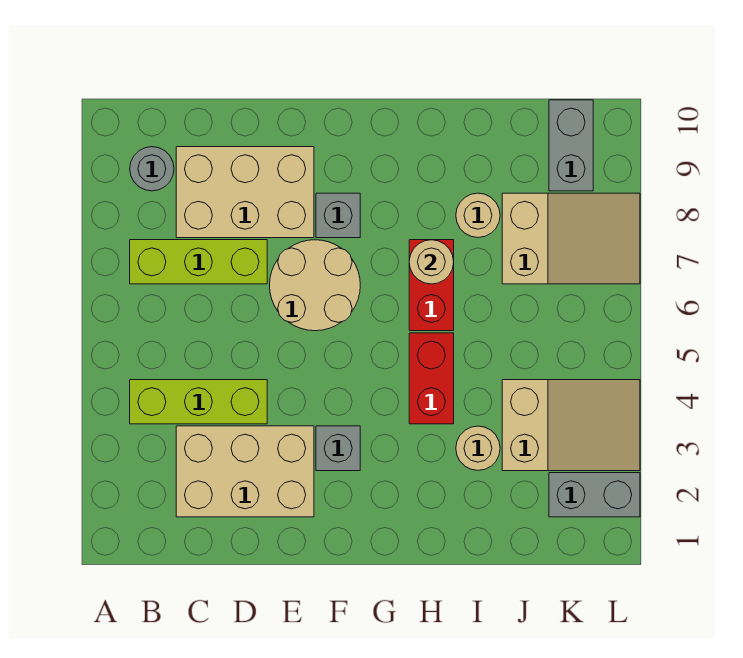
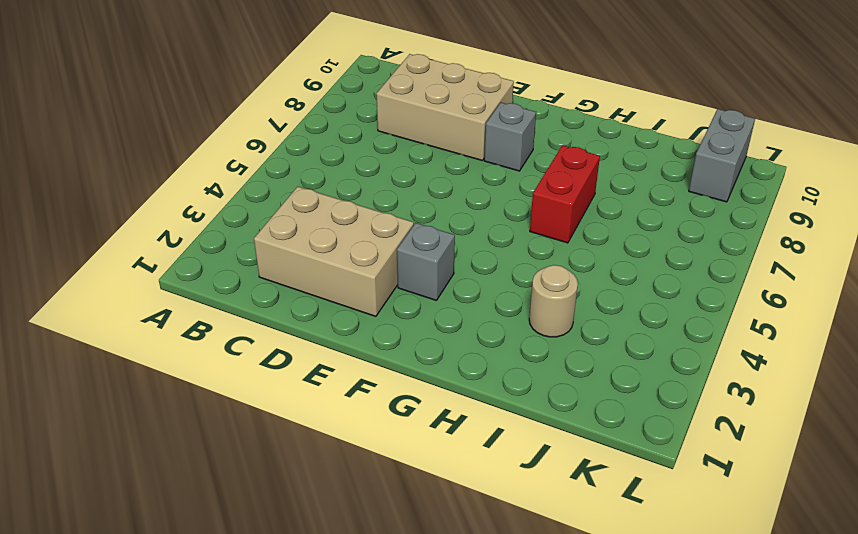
none -> lime brick B4:D4 level 1
none -> lime brick B7:D7 level 1
none -> grey round brick B9 level 1

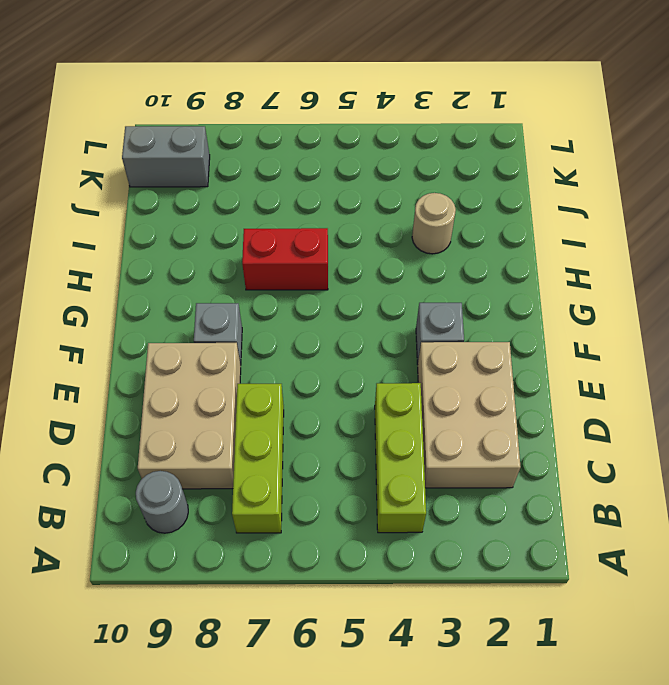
none -> tan round brick E6:F7 level 1
none -> red brick H4:H5 level 1
none -> tan round brick I8 level 1

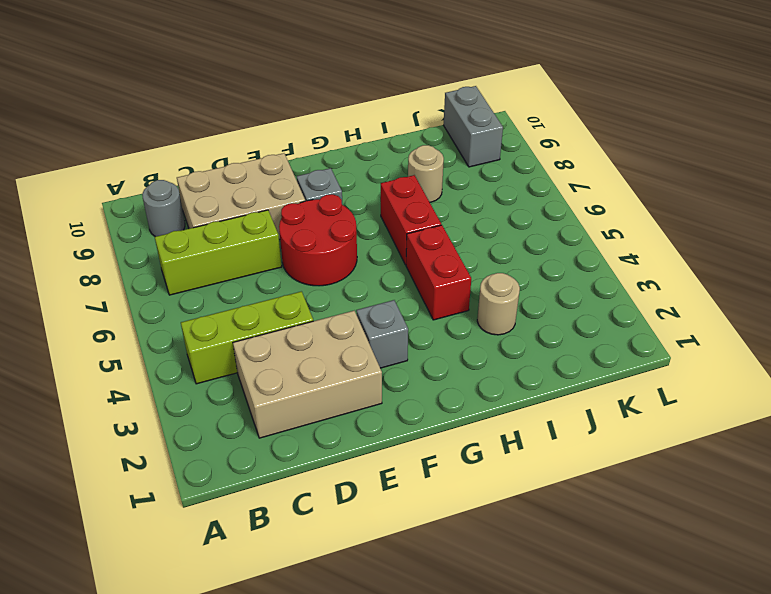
red round brick E6:F7 level 1 -> tan round brick E6:F7 level 1
none -> tan slope J3:L4 level 1 top J
none -> tan slope J7:L8 level 1 top J
none -> grey brick K2:L2 level 1

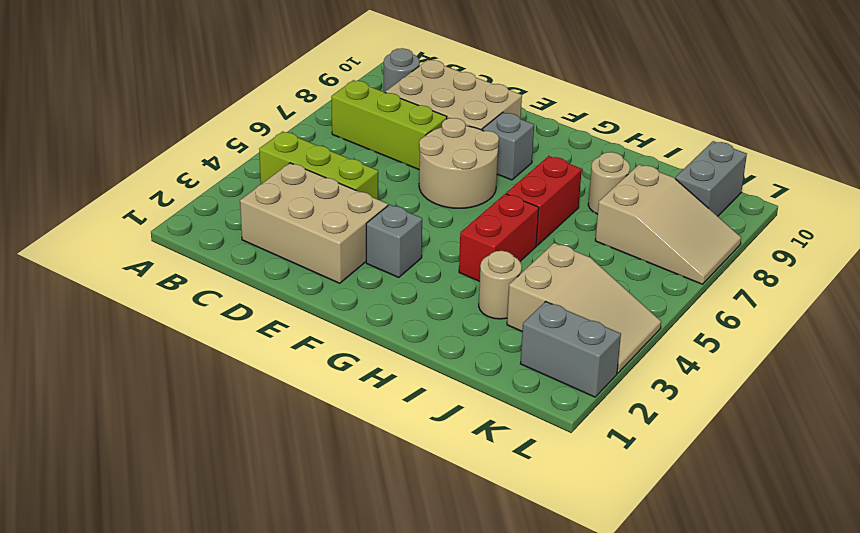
none -> tan round brick H7 level 2

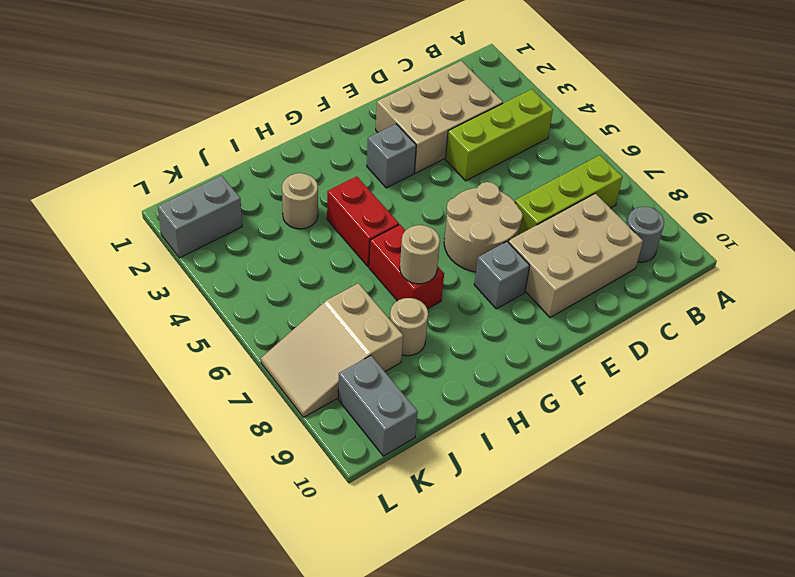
none -> tan slope J3:L4 level 1 top J

